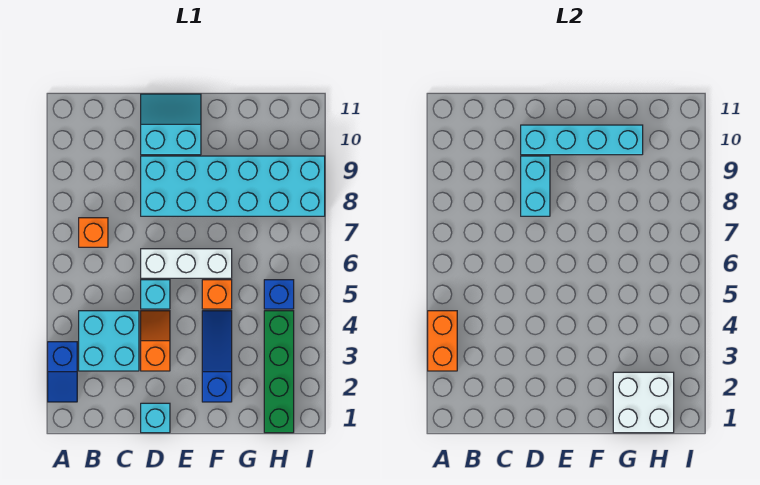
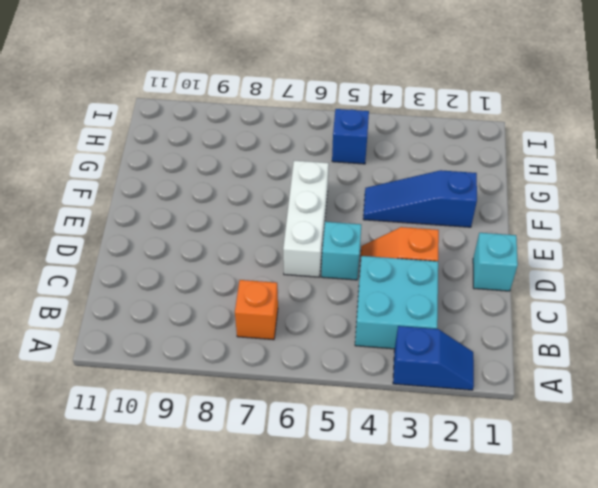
none -> cyan brick D8:I9 level 1
none -> cyan slope D10:E11 level 1 top 10
none -> orange brick F5 level 1

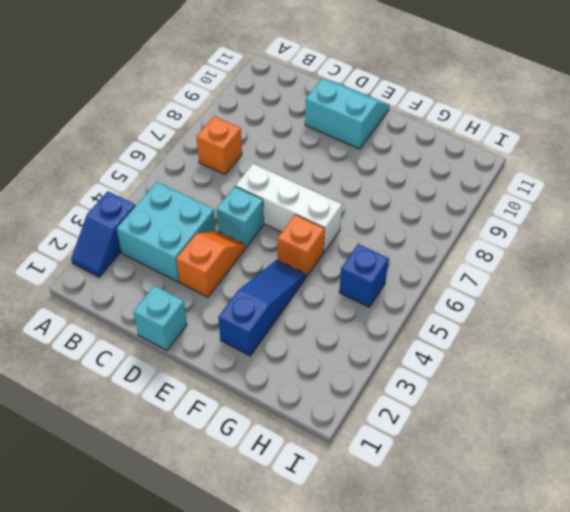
none -> cyan brick D8:I9 level 1
none -> green brick H1:H4 level 1
none -> orange brick A3:A4 level 2

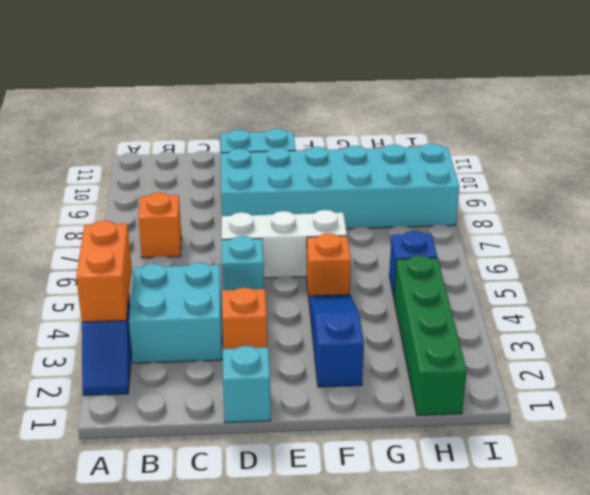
none -> cyan brick D8:D9 level 2
none -> cyan brick D10:G10 level 2
none -> white brick G1:H2 level 2

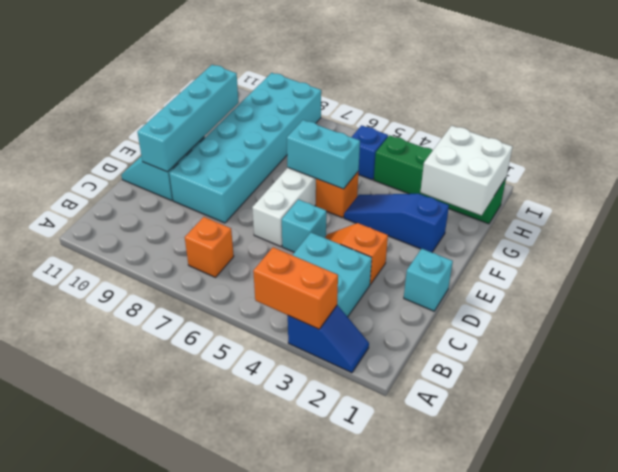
cyan brick F5:F6 level 2 -> cyan brick D8:D9 level 2

